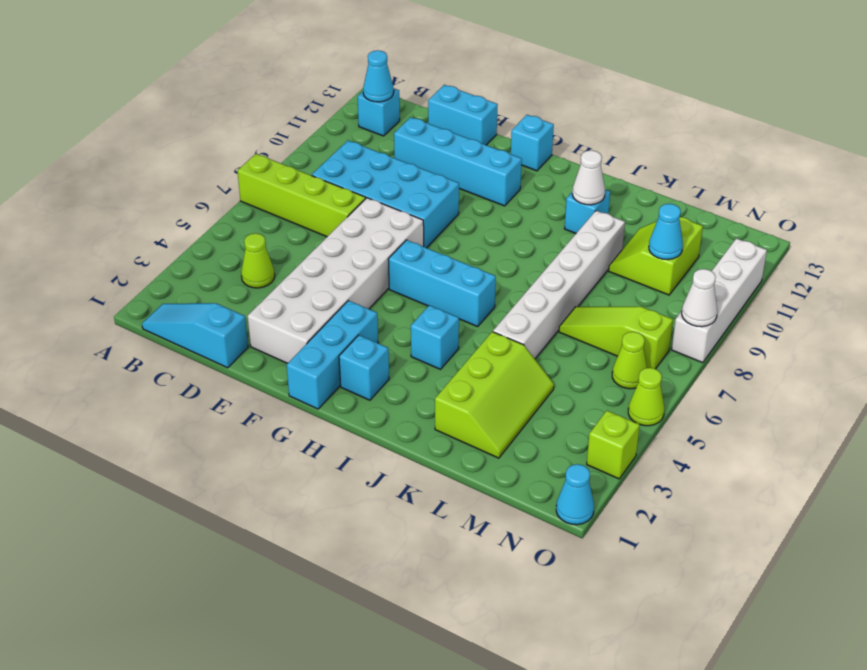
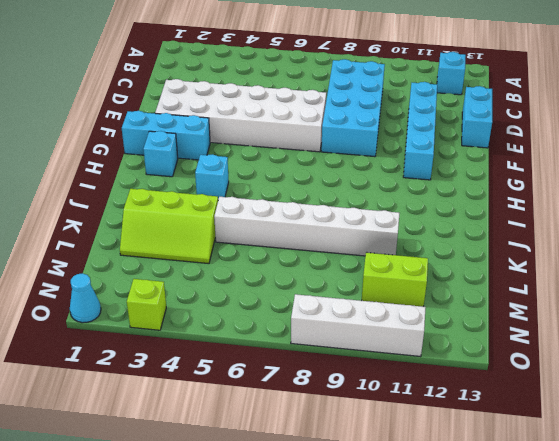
none -> lime brick A7:D7 level 1
none -> cyan slope B1:D1 level 1 top D
none -> lime cone C4 level 1

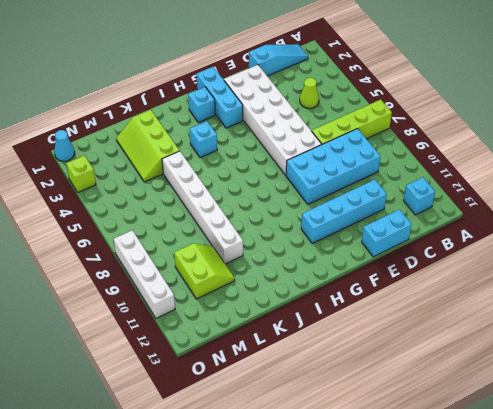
none -> cyan brick G6:I6 level 1
none -> cyan brick G13 level 1
none -> cyan brick J11 level 1

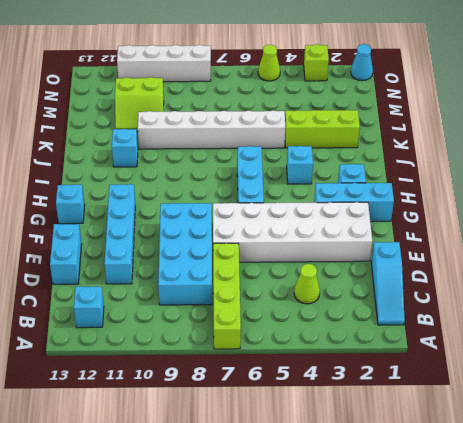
none -> lime slope L7:N7 level 1 top N
none -> lime cone N6 level 1
none -> cyan cone B12 level 2

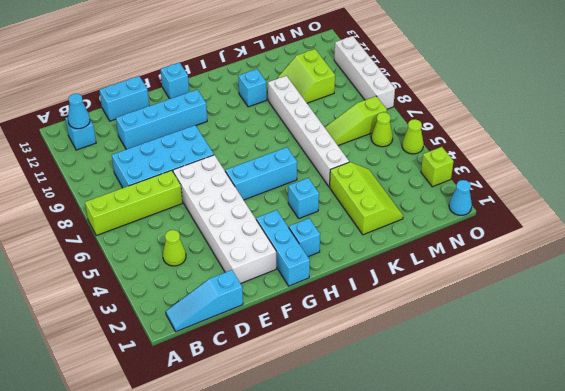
none -> white cone J11 level 2
none -> cyan cone M10 level 2
none -> white cone O8 level 2

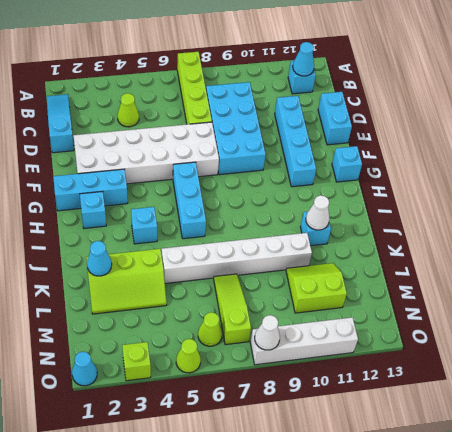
cyan cone K2 level 2 -> cyan cone M10 level 2

